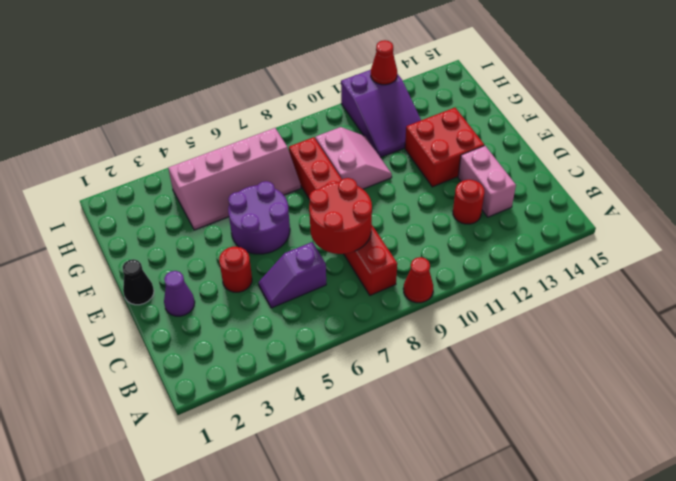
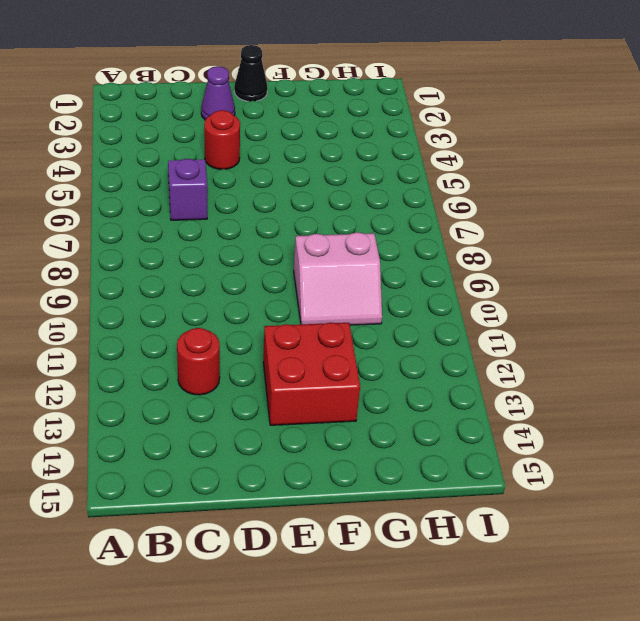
none -> red cone A9 level 1
none -> red brick B8:G8 level 1
none -> pink brick C13:D13 level 1

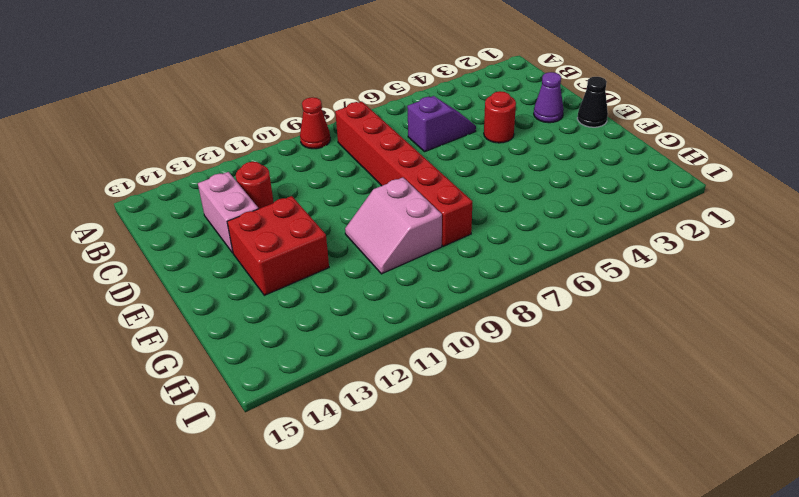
none -> purple round brick E5:F6 level 1
none -> pink slope G4:H7 level 1 top H
none -> purple slope G11:I12 level 1 top I

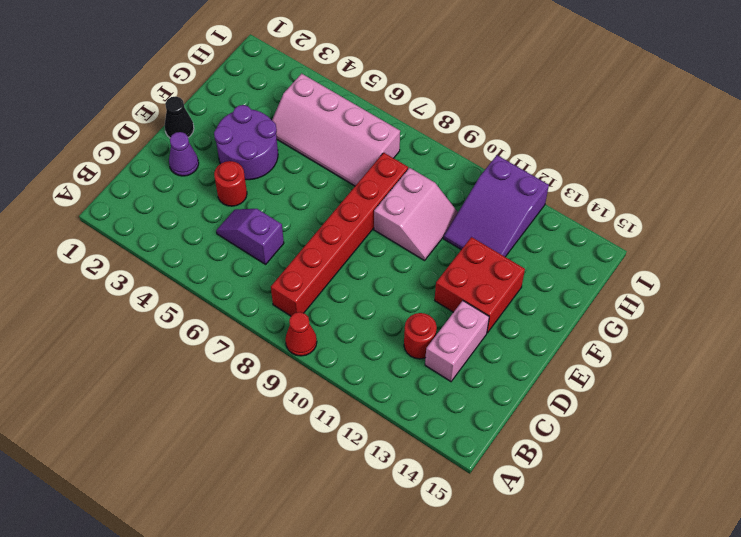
purple round brick E3:F4 level 1 -> purple round brick E5:F6 level 1
none -> red round brick C7:D8 level 2
none -> red cone I12 level 2

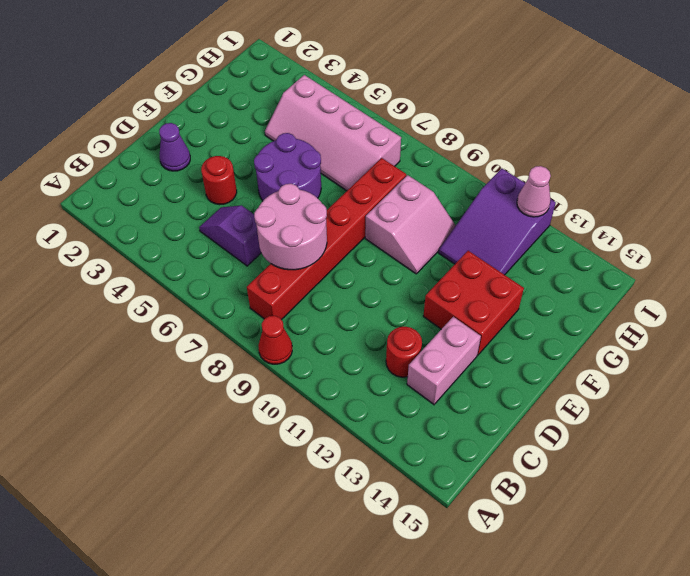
pink round brick C7:D8 level 2 -> red round brick C7:D8 level 2
pink cone I12 level 2 -> red cone I12 level 2
none -> black cone E1 level 1

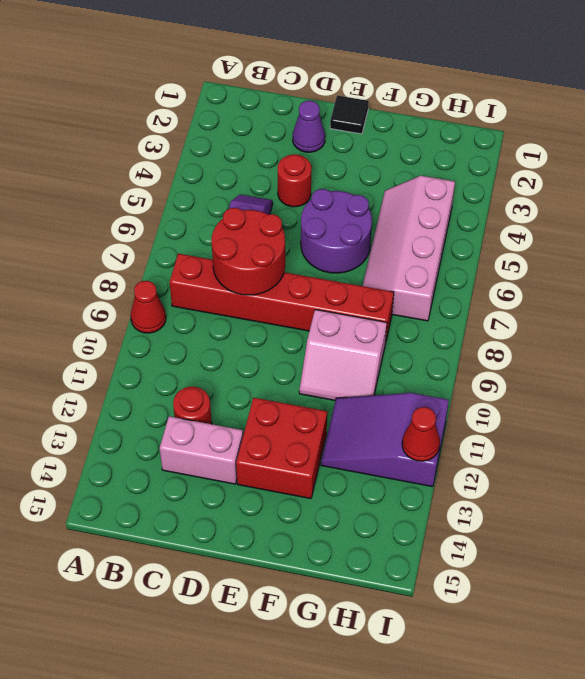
black tile E1 level 1 -> black cone E1 level 1

